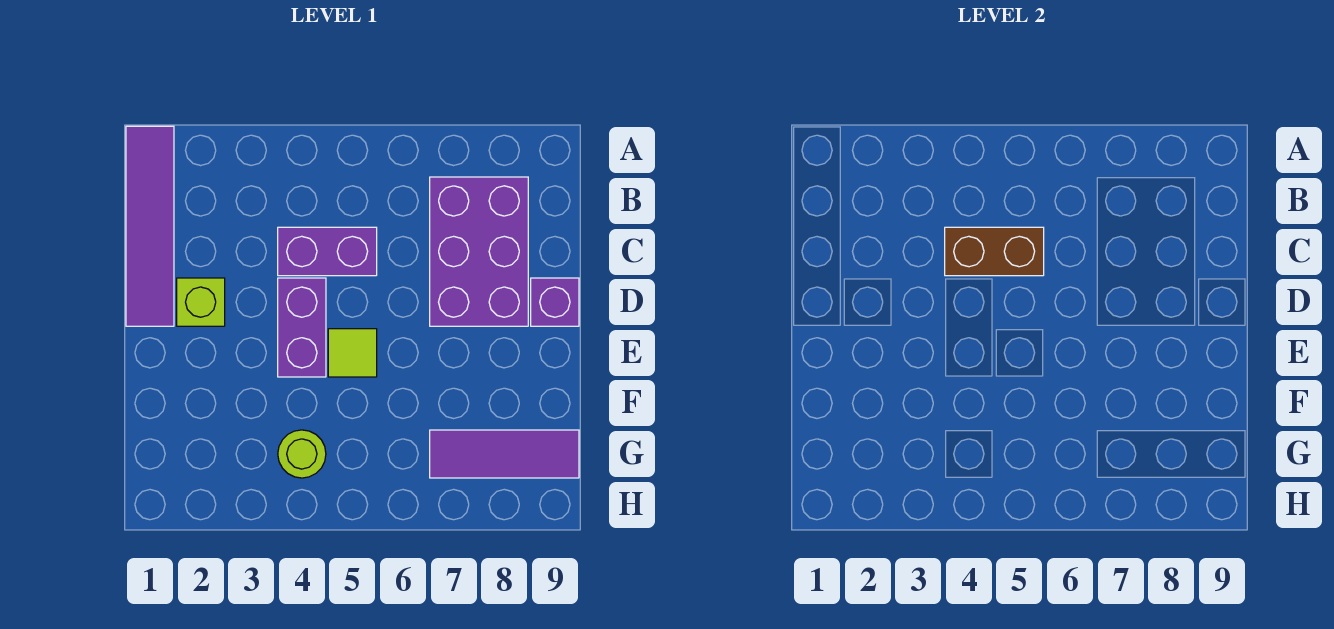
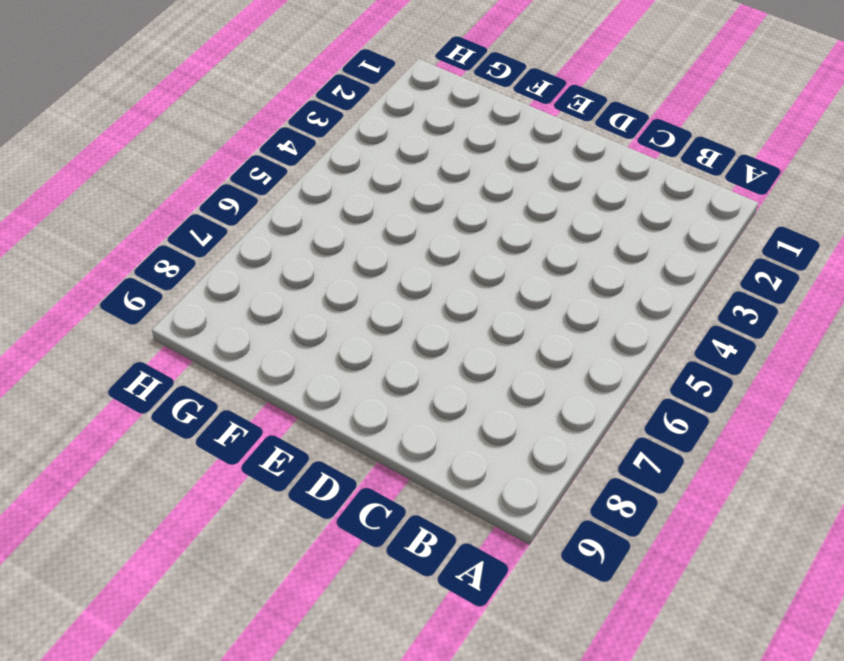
none -> purple tile A1:D1 level 1
none -> purple brick B7:D8 level 1

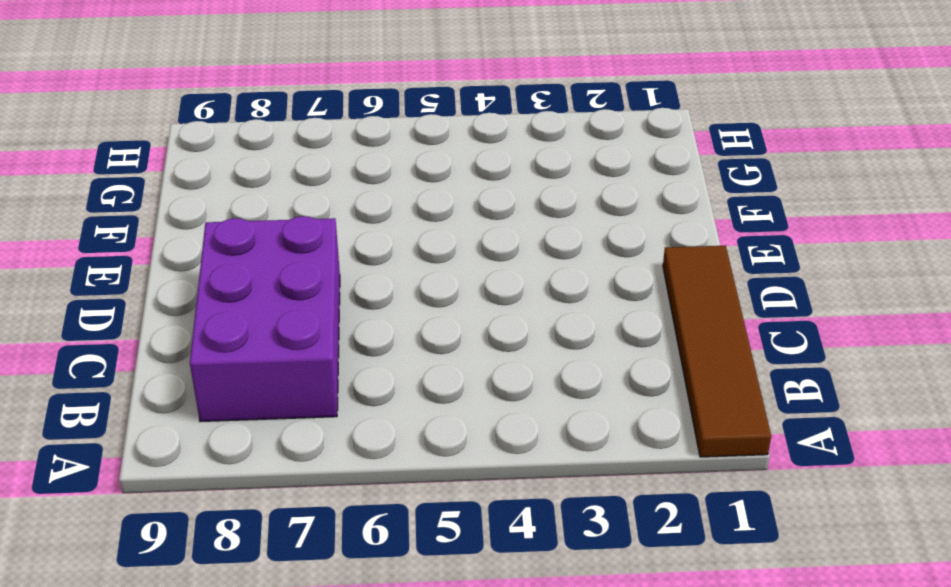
brown tile A1:D1 level 1 -> purple tile A1:D1 level 1
none -> purple brick C4:C5 level 1
none -> lime brick D2 level 1

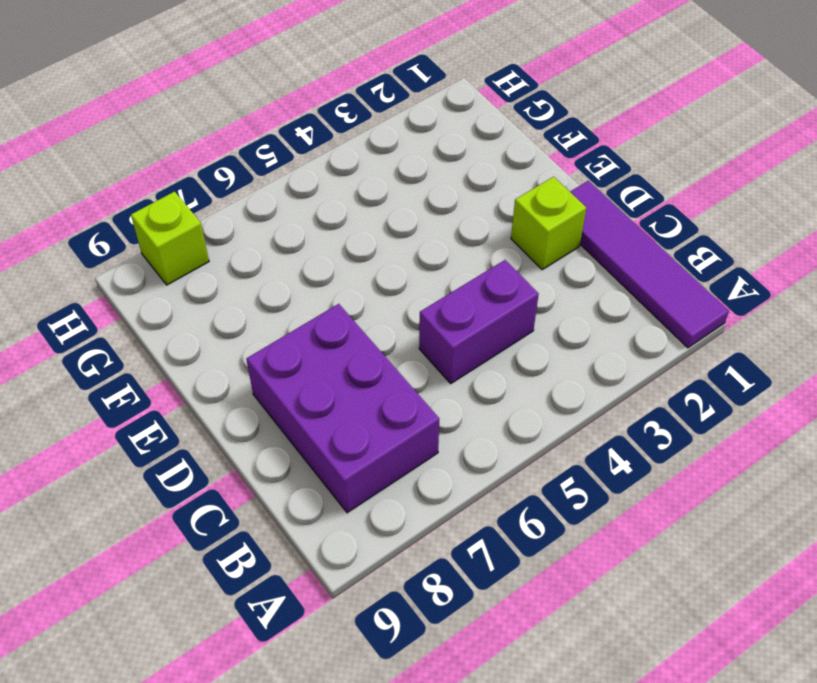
lime brick H8 level 1 -> none
none -> purple brick D4:E4 level 1
none -> purple brick D9 level 1

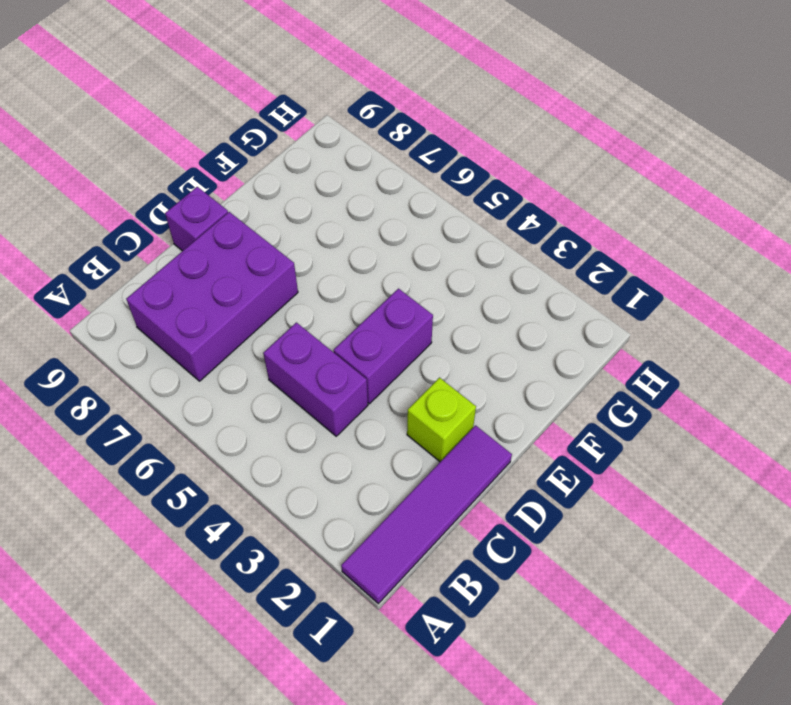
none -> lime tile E5 level 1
none -> lime round brick G4 level 1

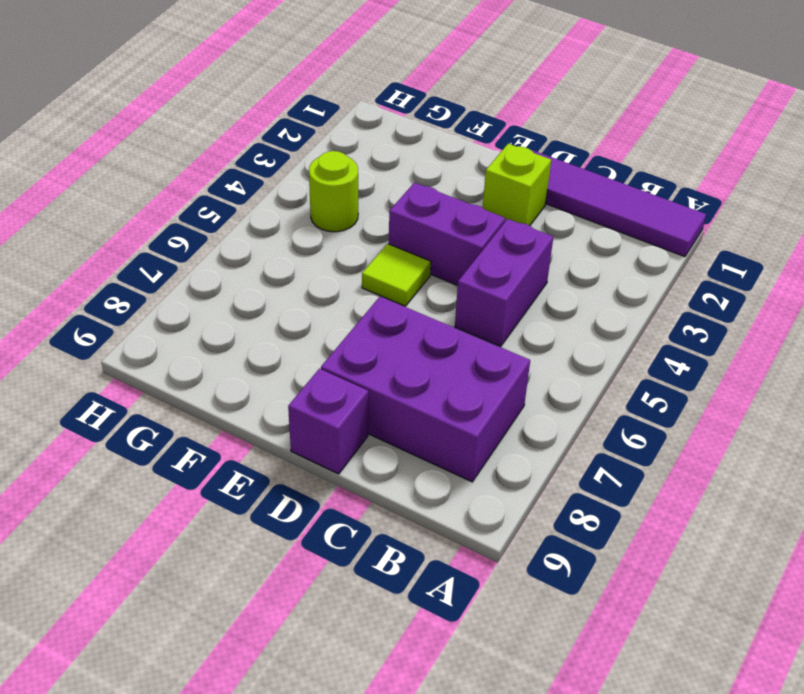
none -> purple tile G7:G9 level 1
none -> brown brick C4:C5 level 2

